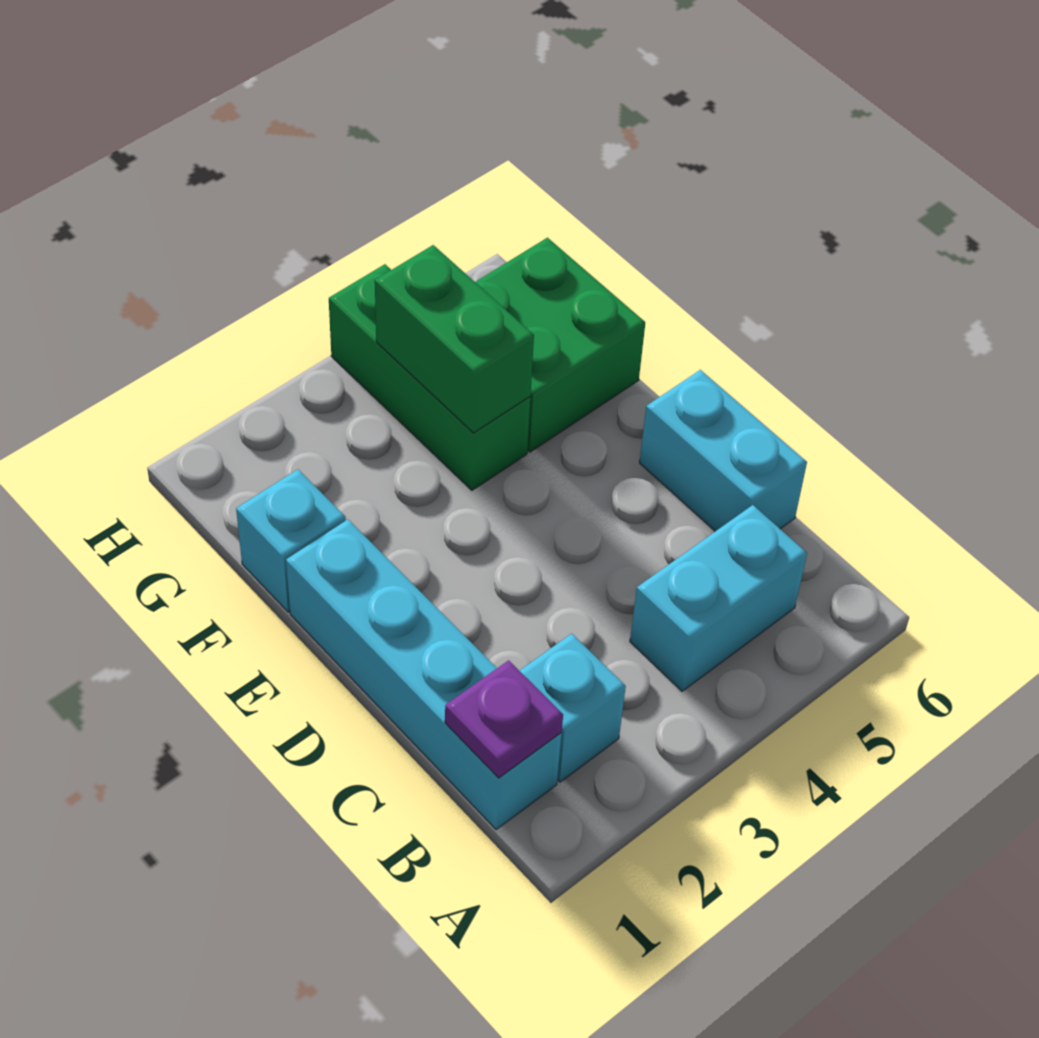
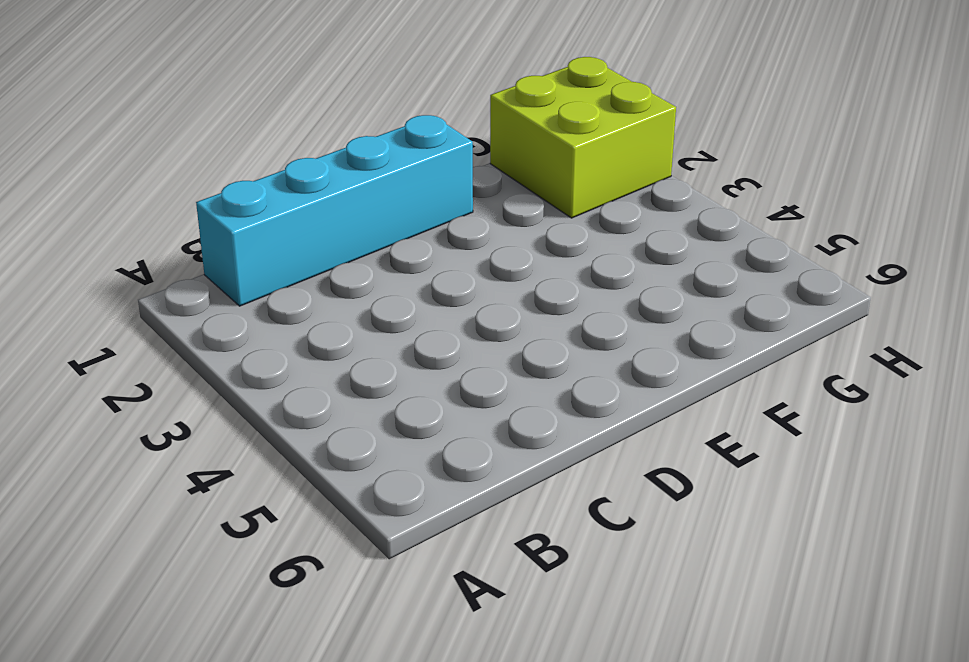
lime brick G1:H2 level 1 -> none
none -> cyan brick B2 level 1
none -> cyan brick B4:B5 level 1

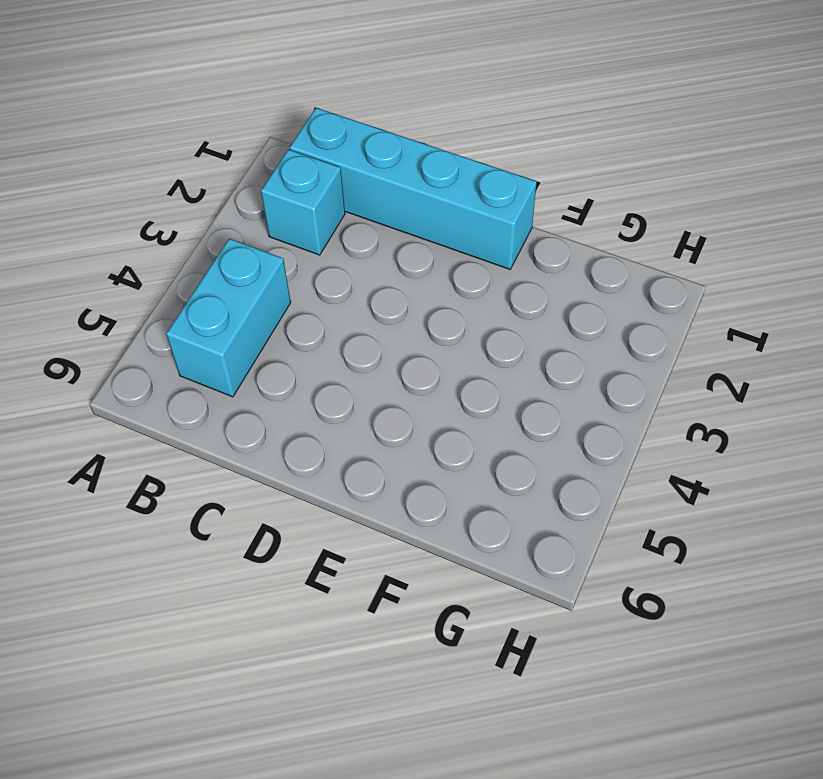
none -> cyan brick C6:D6 level 1
none -> cyan brick F1 level 1

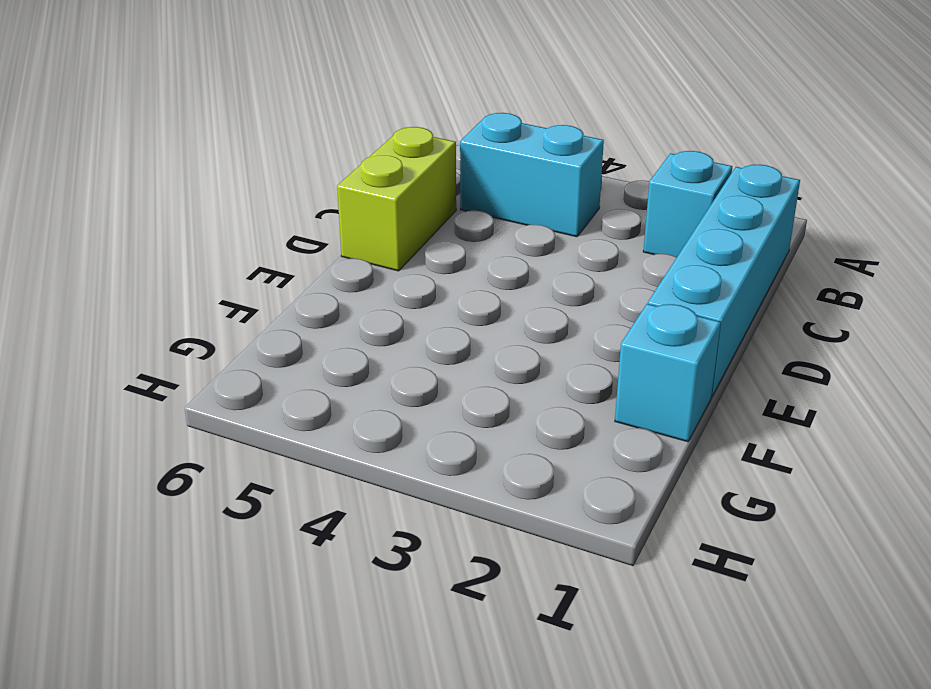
lime brick C6:D6 level 1 -> cyan brick C6:D6 level 1
none -> green brick F4:H4 level 1
none -> green brick F5:G6 level 1

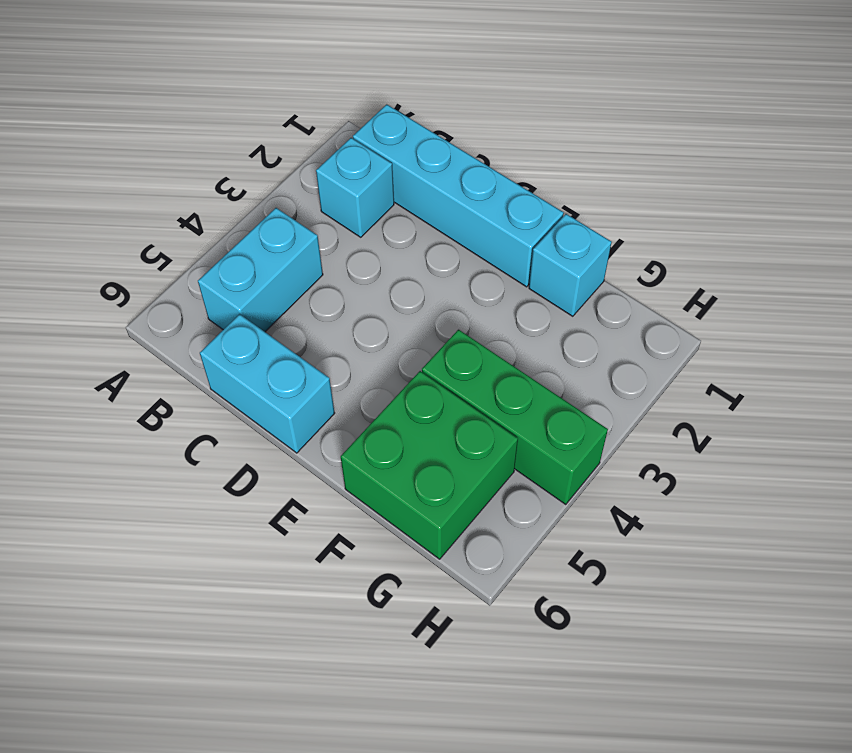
none -> purple plate B1 level 2
none -> green brick F4:G4 level 2

